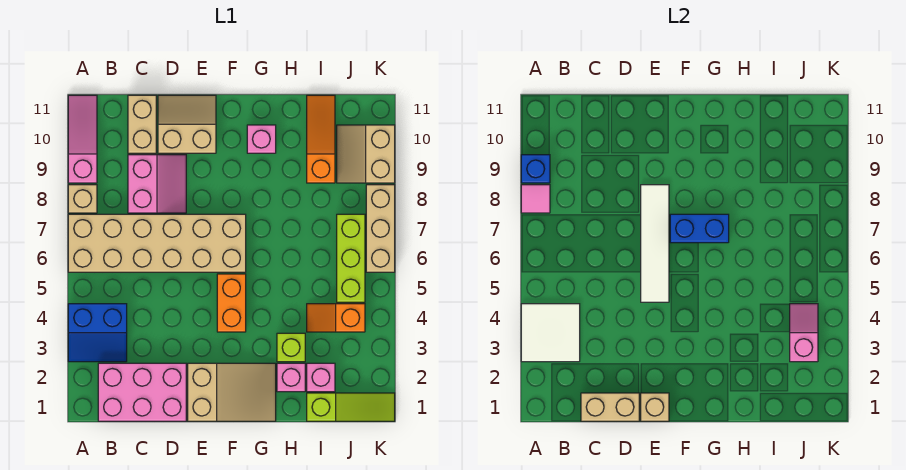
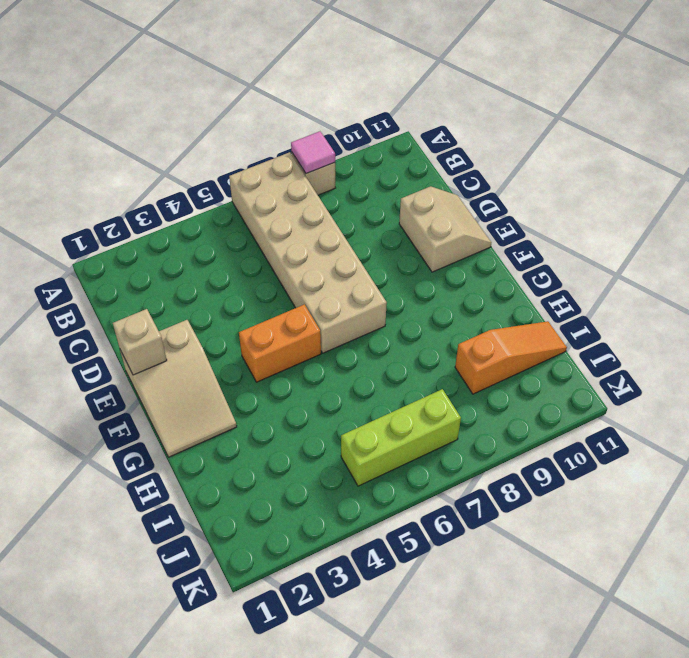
none -> blue slope A3:B4 level 1 top 4
none -> pink slope A9:A11 level 1 top 9
none -> pink brick B1:D2 level 1

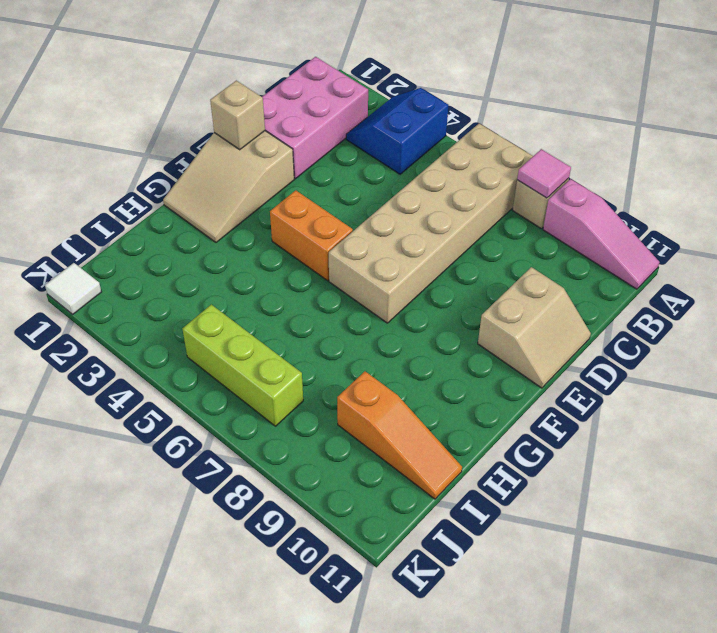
white tile K1 level 1 -> lime slope I1:K1 level 1 top I
none -> pink slope C8:D9 level 1 top C
none -> tan brick C10:C11 level 1
none -> pink brick G10 level 1

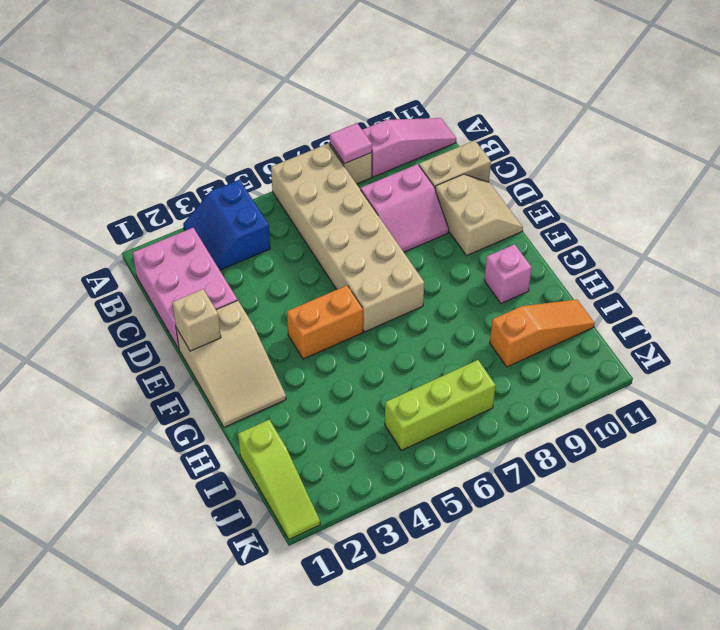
none -> pink brick H2 level 1
none -> lime brick H3 level 1
none -> pink brick I2 level 1

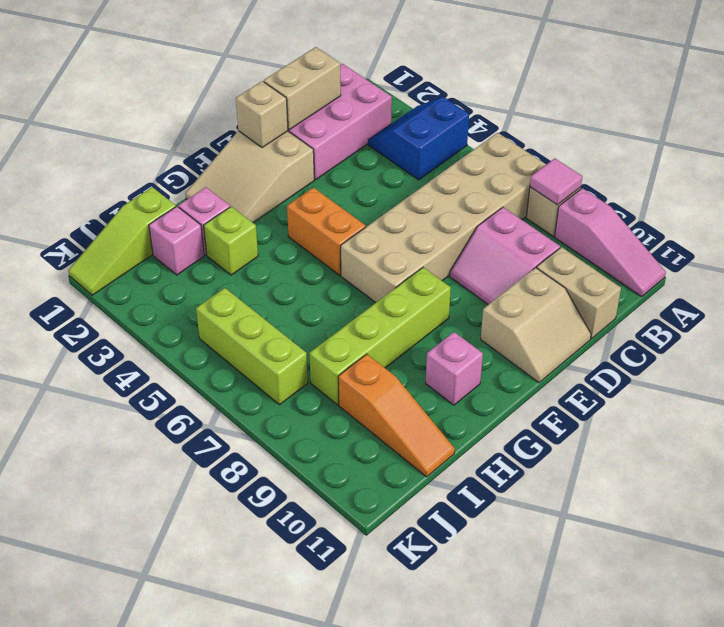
lime brick F8:I8 level 1 -> none
none -> orange slope I4:J4 level 1 top J
none -> tan slope J9:K10 level 1 top K
none -> tan brick K6:K8 level 1

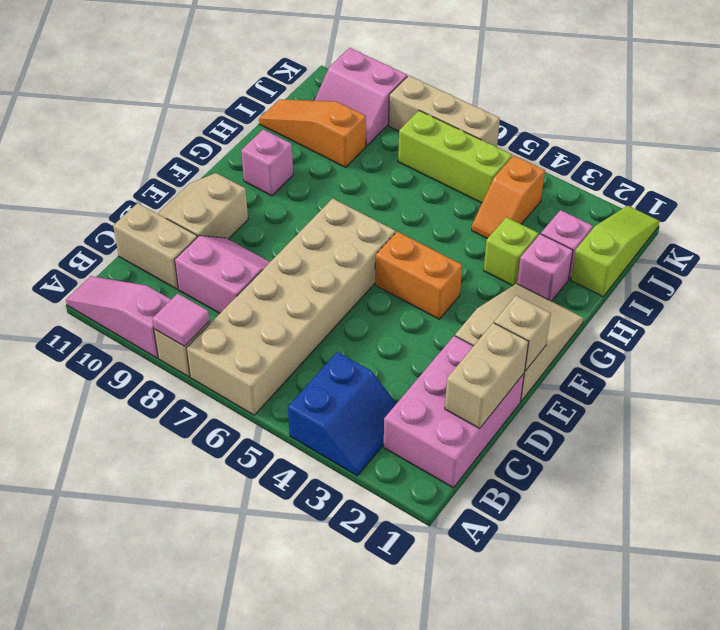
pink slope J9:K10 level 1 top K -> tan slope J9:K10 level 1 top K
none -> white tile A3:B4 level 2
none -> blue brick A9 level 2
none -> white tile E5:E8 level 2

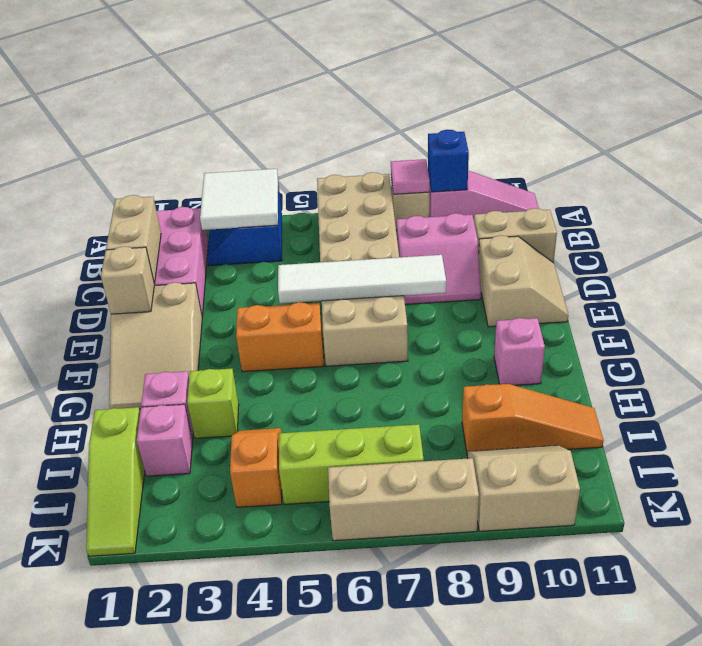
none -> blue brick F7:G7 level 2
none -> pink slope J3:J4 level 2 top 3

